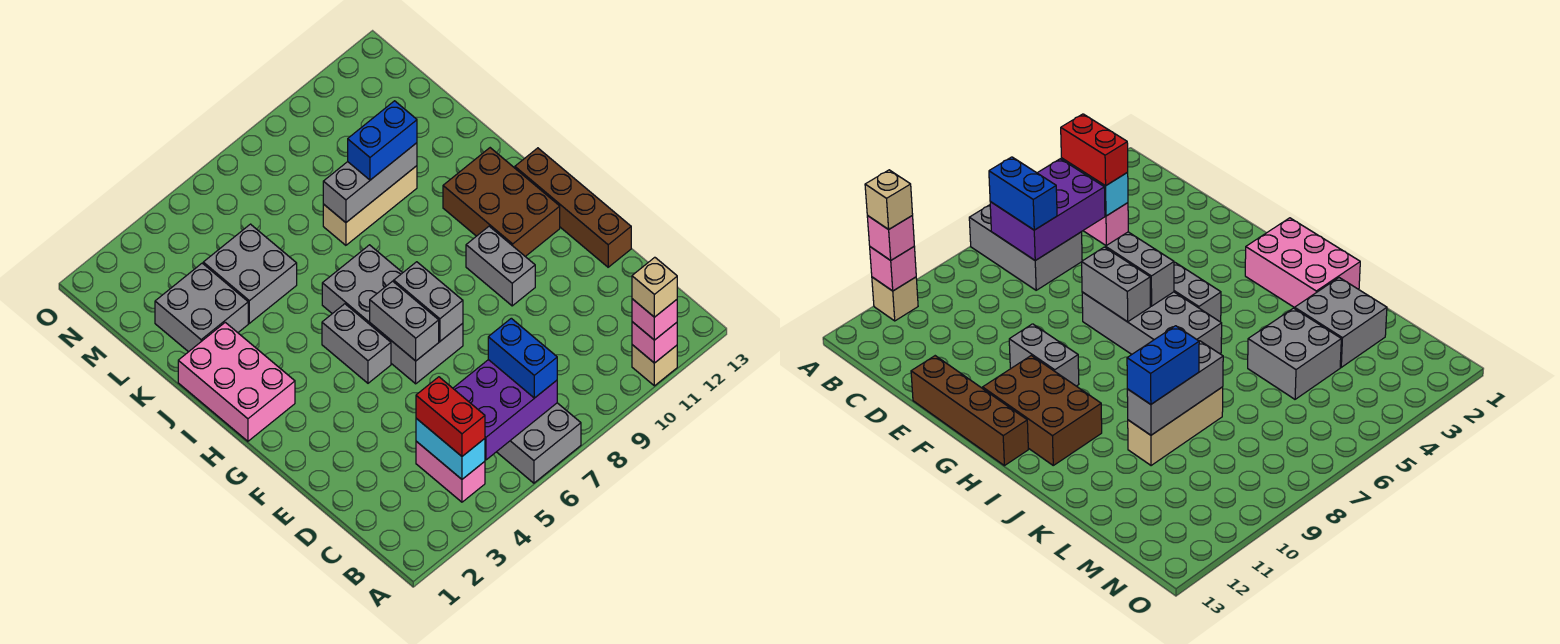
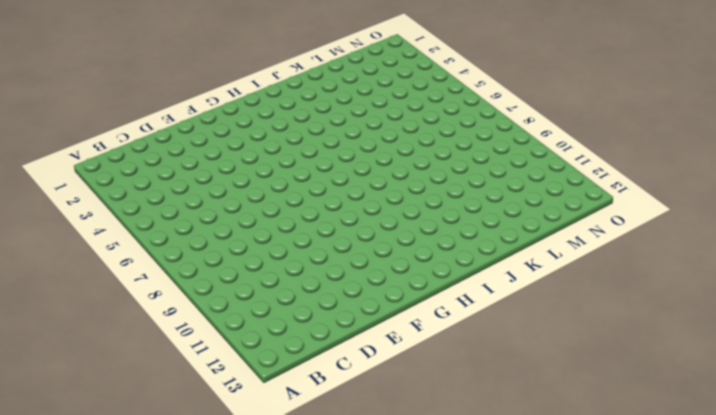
none -> grey brick A6:C7 level 1
none -> tan brick A11 level 1
none -> pink brick B4:C4 level 1

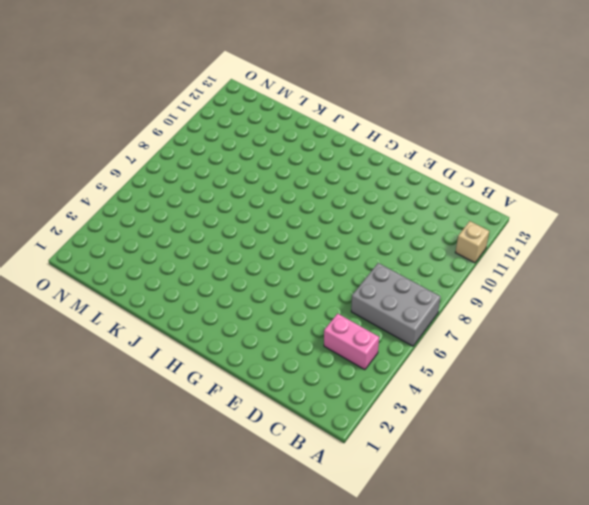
none -> brown brick E13:H13 level 1
none -> grey brick F6:I7 level 1
none -> grey brick F10:G10 level 1

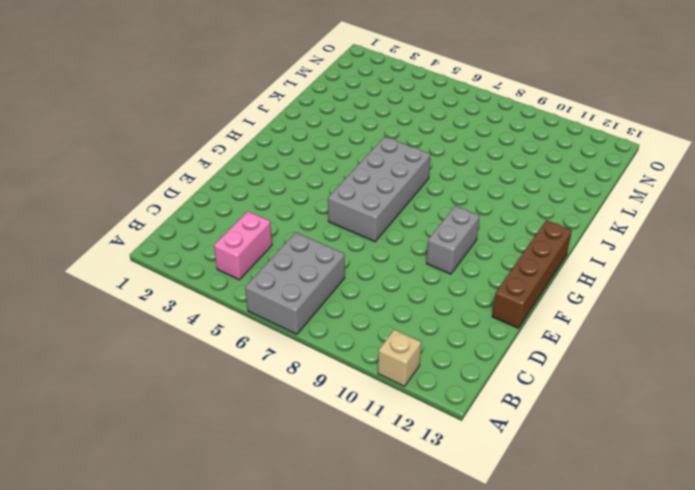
none -> grey brick G5:H5 level 1
none -> brown brick G11:I12 level 1
none -> pink brick H1:J2 level 1

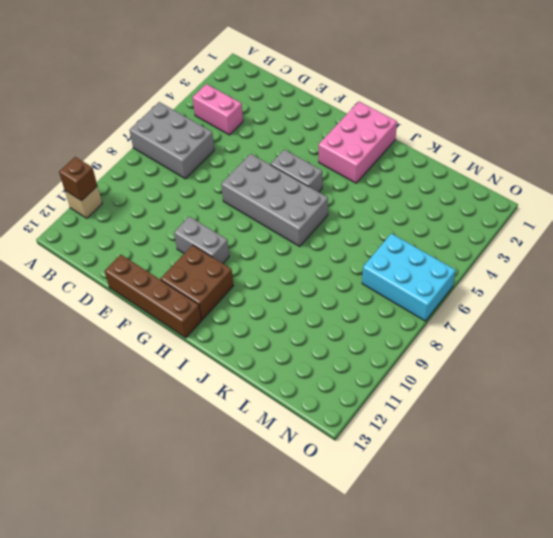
brown brick A11 level 2 -> pink brick A11 level 2
brown brick G11:H12 level 1 -> brown brick G11:I12 level 1
pink brick H1:I3 level 1 -> pink brick H1:J2 level 1
cyan brick M6:O7 level 1 -> none
none -> grey brick K2:L3 level 1
none -> grey brick K4:L5 level 1
none -> tan brick K8:K10 level 1

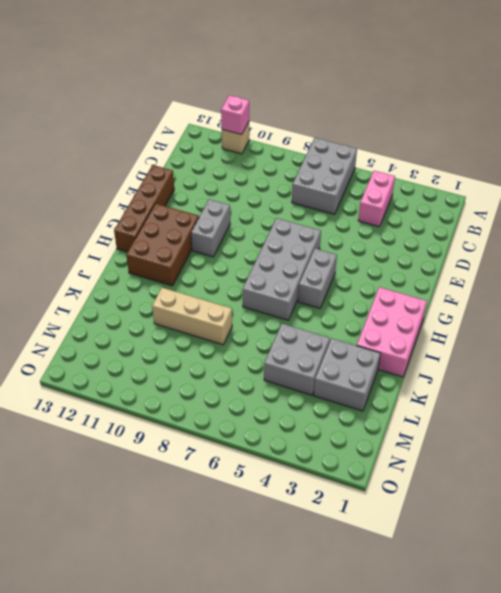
none -> cyan brick B4:C4 level 2
none -> purple brick B5:C7 level 2
none -> grey brick F6:G6 level 2

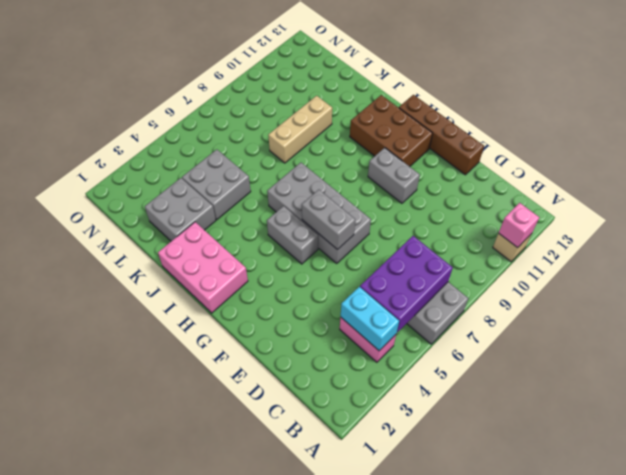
none -> grey brick F7:G7 level 2
none -> grey brick K8:K10 level 2
none -> pink brick A11 level 3

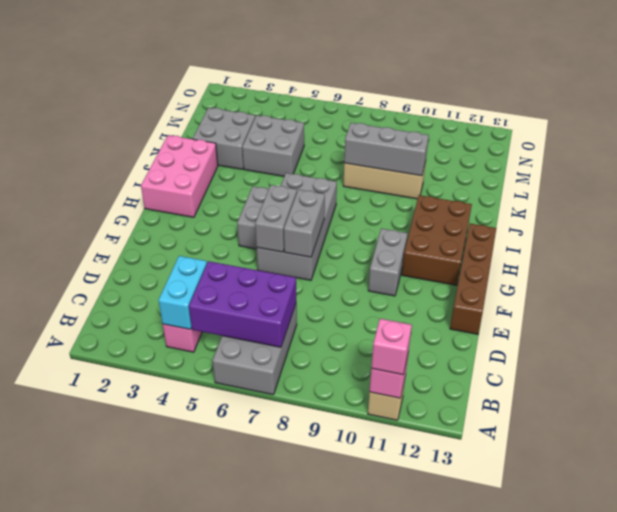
none -> red brick B4:C4 level 3
none -> blue brick B7:C7 level 3
none -> blue brick K9:K10 level 3

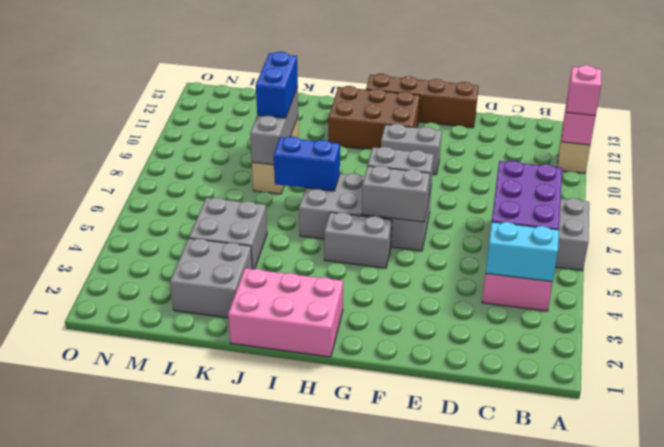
blue brick I7:J7 level 2 -> blue brick B7:C7 level 3
none -> red brick B4:C4 level 3
none -> tan brick A11 level 4

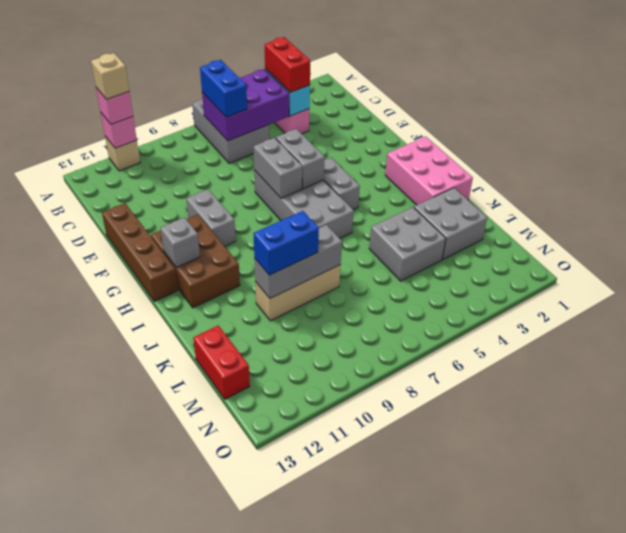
grey brick H12 level 2 -> none
red brick L13:M13 level 1 -> none

